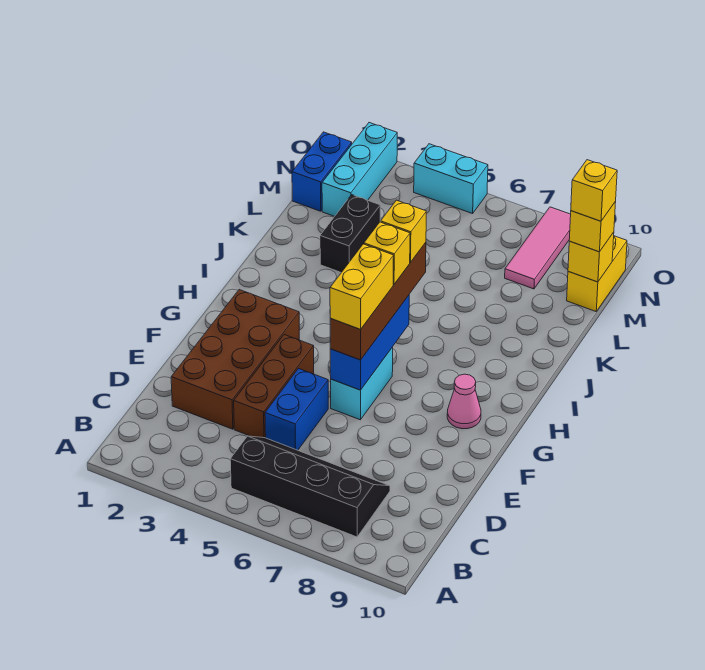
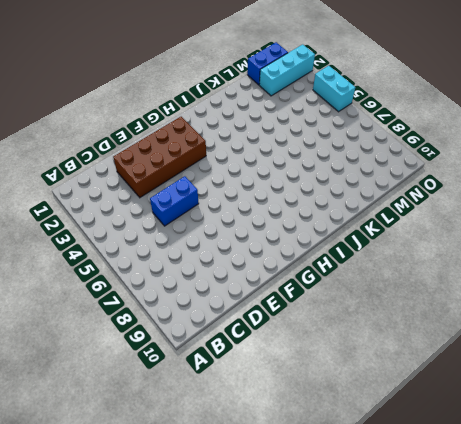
none -> black slope B5:C8 level 1 top B
none -> brown brick D4:F4 level 1
none -> cyan brick F6:G6 level 1

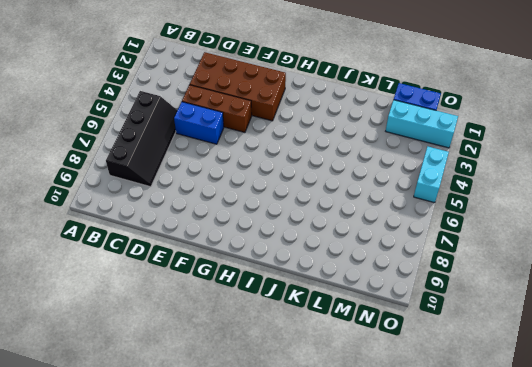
none -> cyan brick F6:G6 level 1
none -> pink cone G9 level 1
none -> black brick K3:L3 level 1

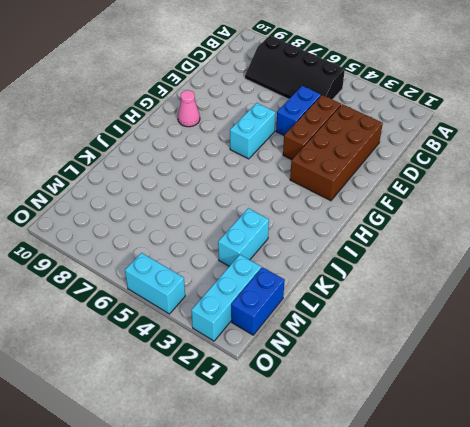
cyan brick K3:L3 level 1 -> black brick K3:L3 level 1
none -> pink tile M8:O8 level 1
none -> yellow brick M10:N10 level 1
none -> blue brick F6:H6 level 2

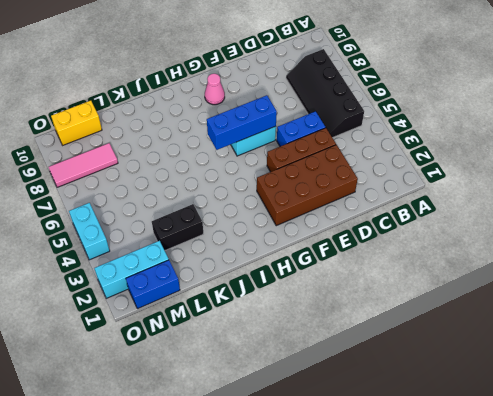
none -> yellow brick M10 level 2
none -> brown brick F6:I6 level 3
none -> yellow brick M10 level 3

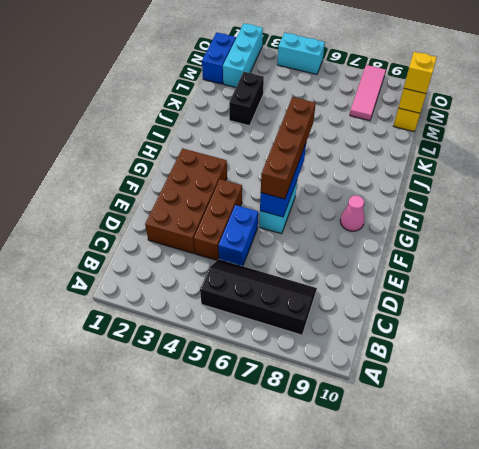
none -> yellow brick F6:G6 level 4
none -> yellow brick H6 level 4
none -> yellow brick I6 level 4

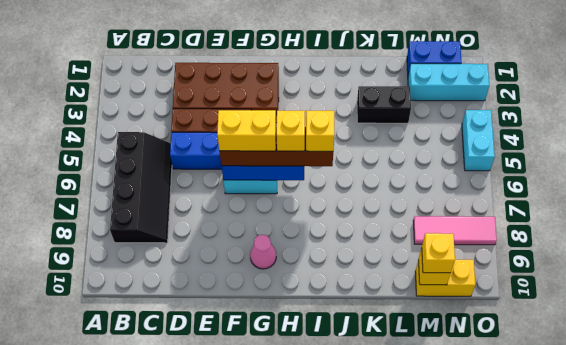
none -> yellow brick M10 level 4

